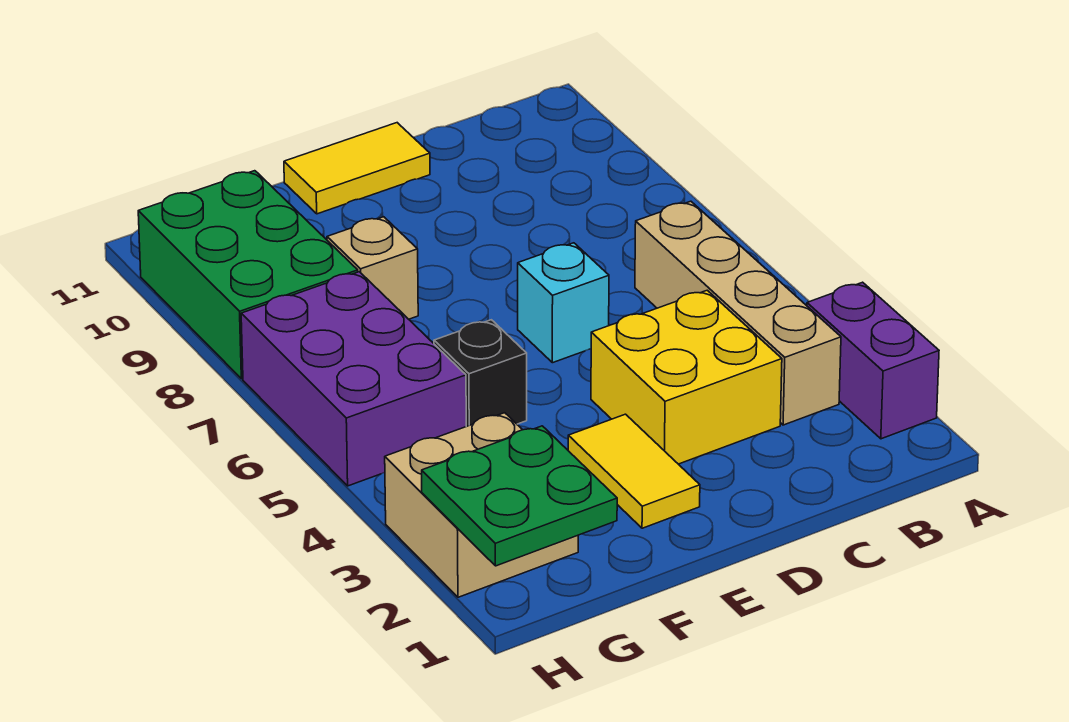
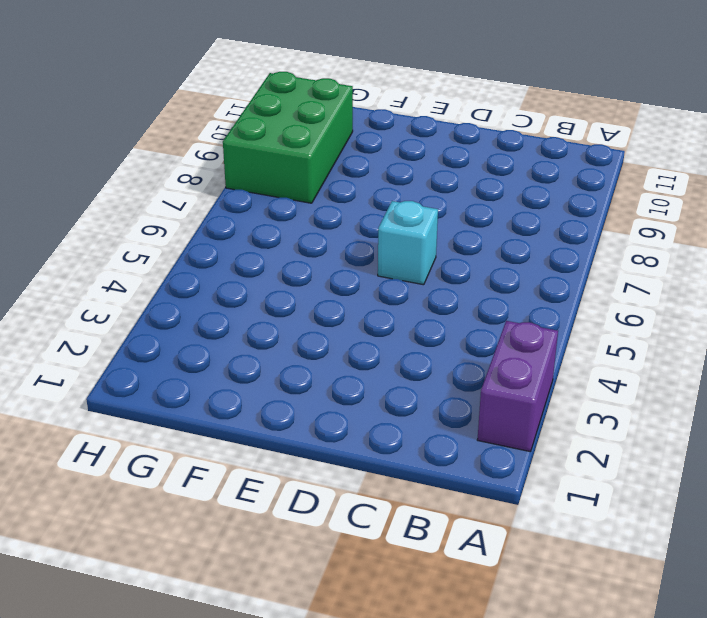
none -> tan brick B3:B6 level 1
none -> yellow brick C3:D4 level 1
none -> yellow tile D11:E11 level 1

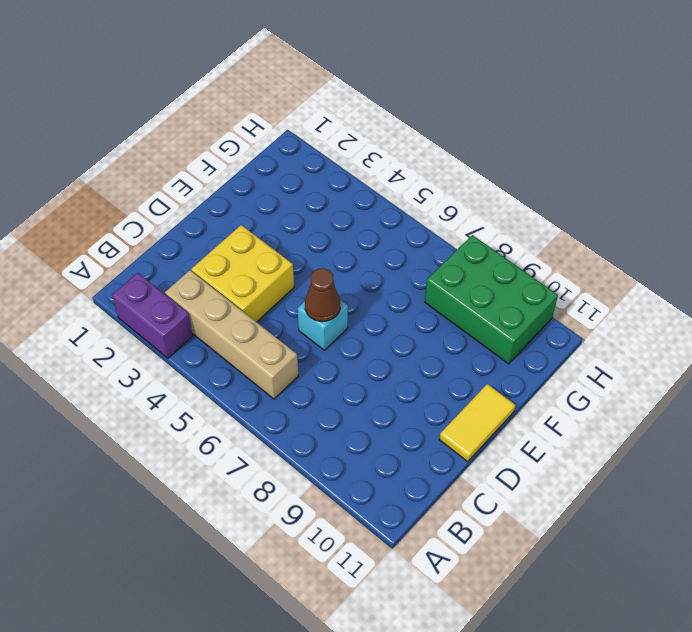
brown cone D6 level 2 -> none
none -> yellow tile E2:E3 level 1
none -> black brick F5 level 1
none -> tan brick F8 level 1

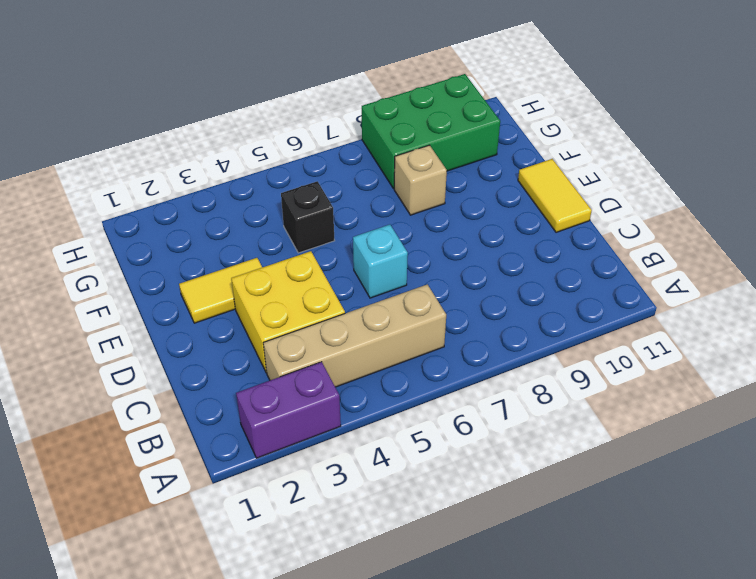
none -> tan brick G2:H3 level 1
none -> purple brick G5:H7 level 1
none -> green plate G1:H2 level 2

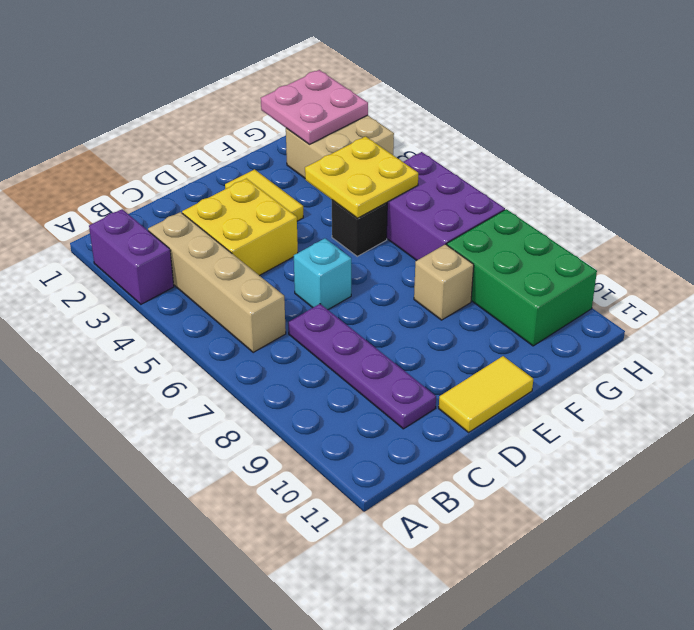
purple plate C7:C10 level 1 -> none
yellow plate F4:G5 level 2 -> none
pink plate G1:H2 level 2 -> green plate G1:H2 level 2

